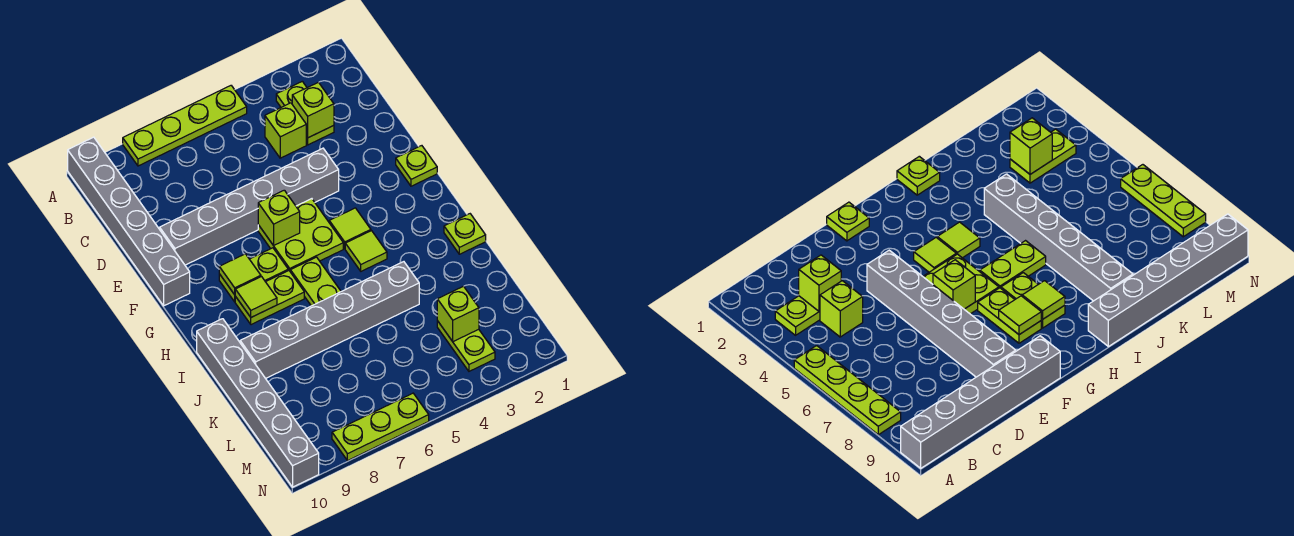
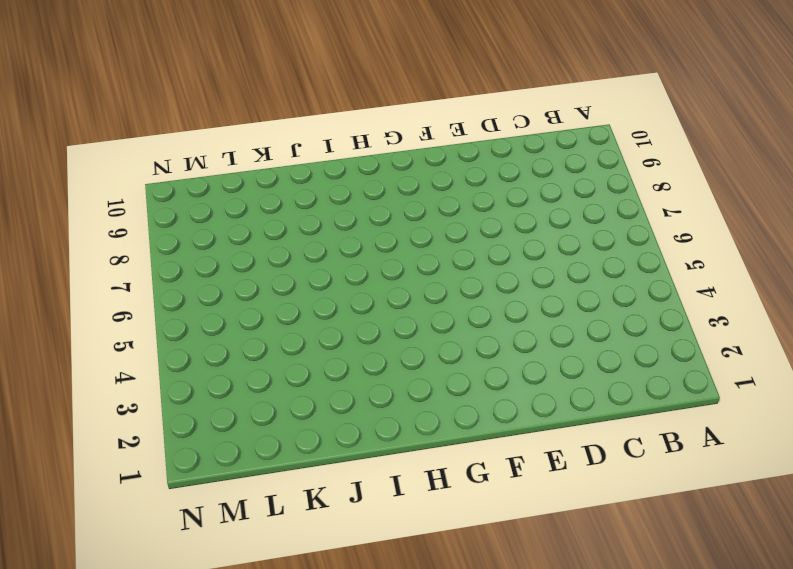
none -> lime plate A5:A8 level 1
none -> grey brick A10:F10 level 1
none -> lime plate B3:C3 level 1

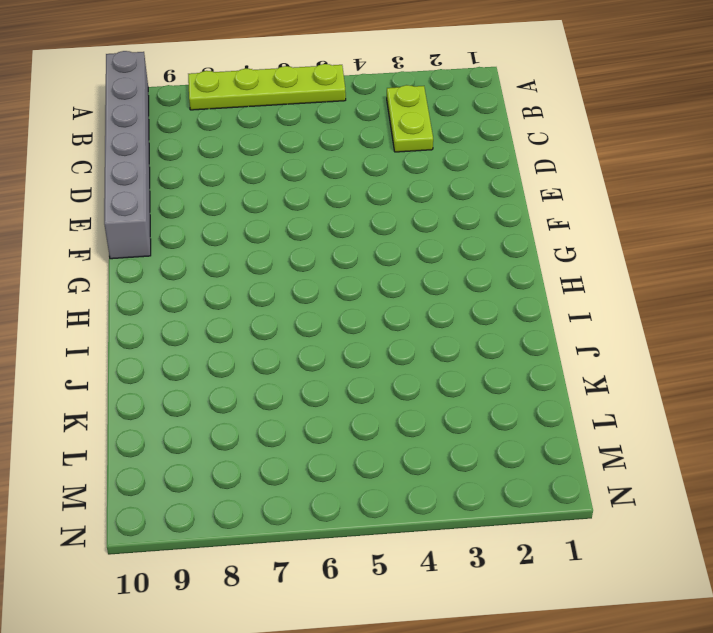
none -> lime brick C4 level 1
none -> grey brick E4:E9 level 1
none -> lime plate F1 level 1

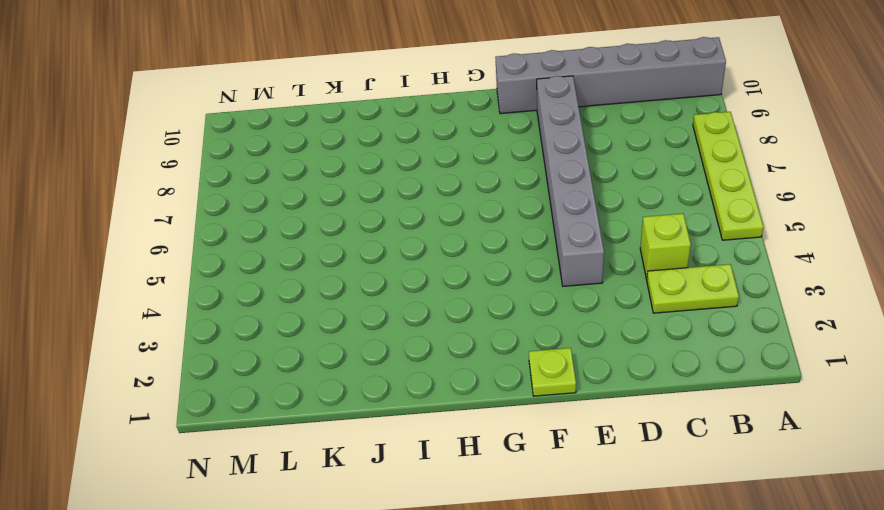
none -> lime plate F5:G6 level 1
none -> lime tile G4 level 1
none -> lime plate G7:G8 level 1

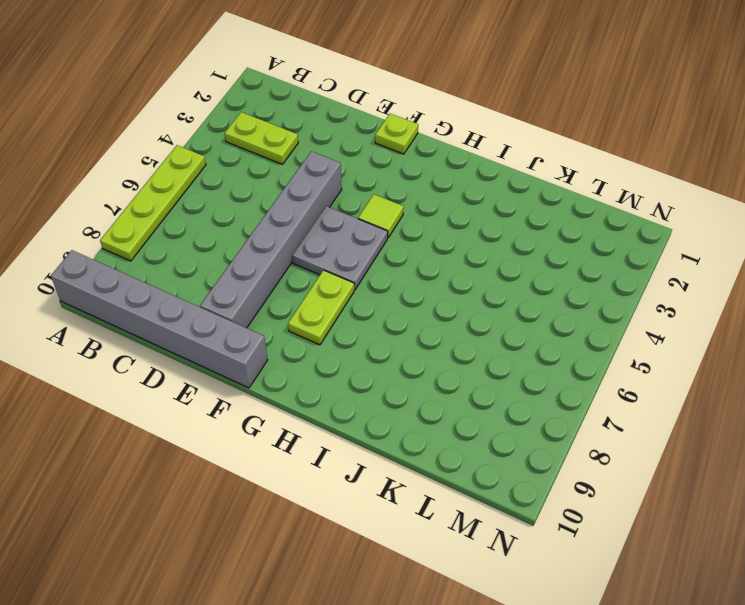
grey plate F5:G6 level 1 -> lime plate F5:G6 level 1
none -> lime brick C4 level 1
none -> lime tile H4 level 1
none -> lime plate H6:I6 level 1

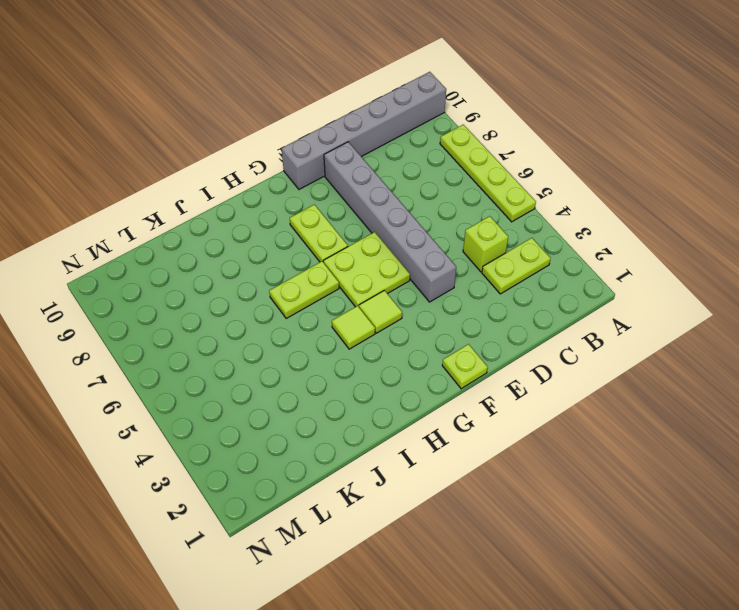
none -> lime plate H7:H8 level 1
none -> lime plate I1 level 1
none -> grey brick I10:N10 level 1

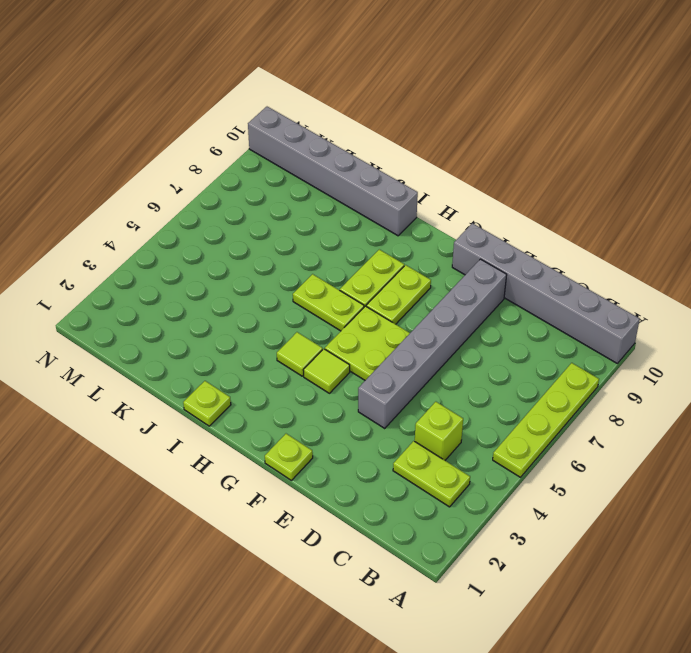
none -> grey brick J4:J9 level 1
none -> lime plate L3:M3 level 1
none -> lime plate N6:N8 level 1

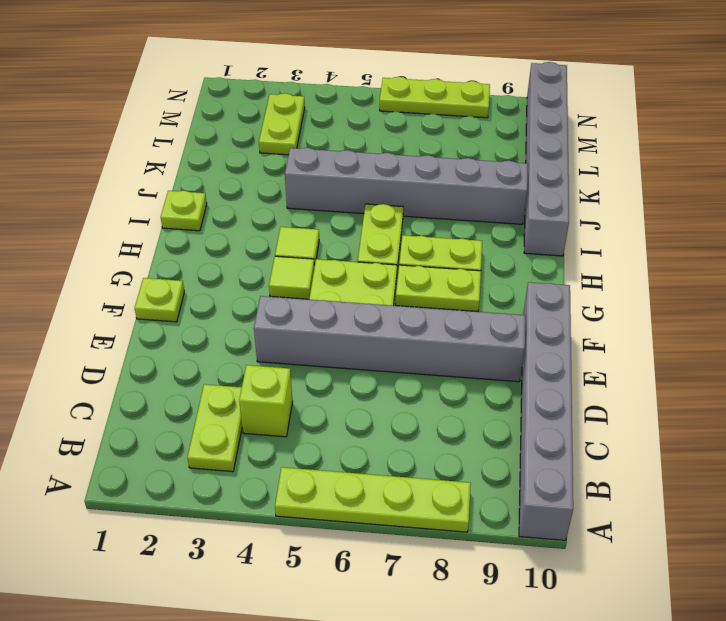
none -> lime brick C3 level 2
none -> lime brick F6 level 2
none -> lime tile G8 level 2

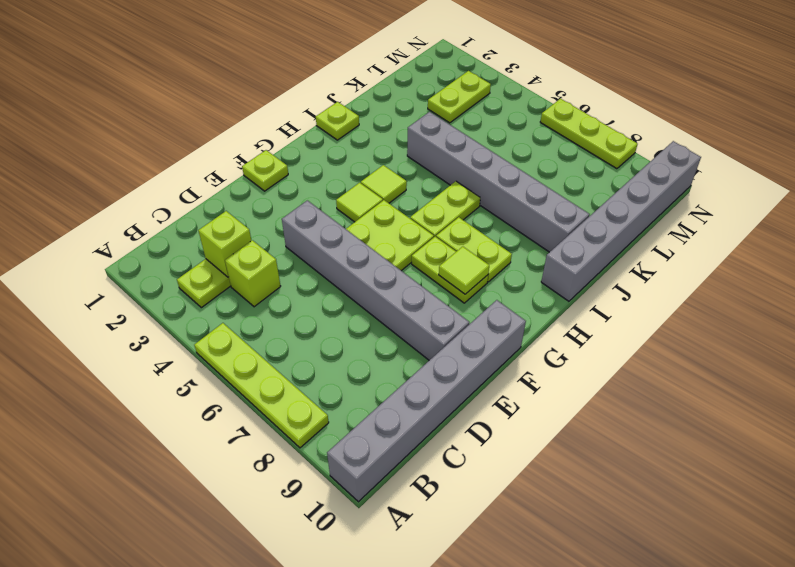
none -> lime brick F6 level 2
none -> lime tile H8 level 2
none -> lime brick L3 level 2

